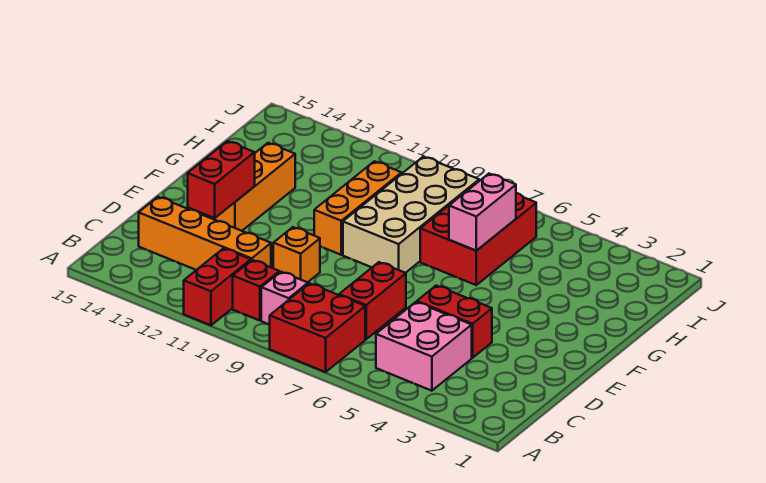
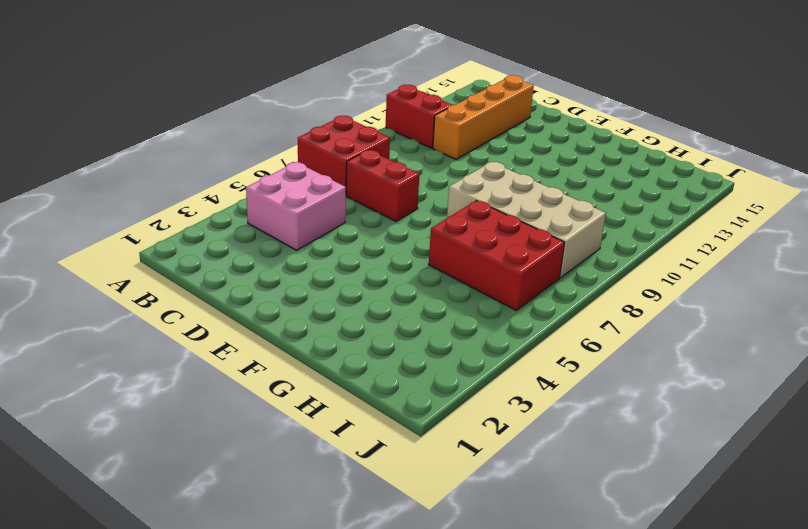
none -> pink brick B9 level 1
none -> red brick B10 level 1
none -> red brick D4:D5 level 1

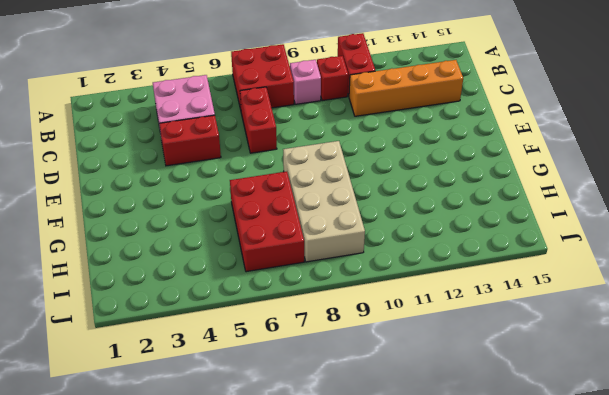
none -> orange brick D10 level 1
none -> orange brick E13:G13 level 1
none -> orange brick F10:H10 level 1

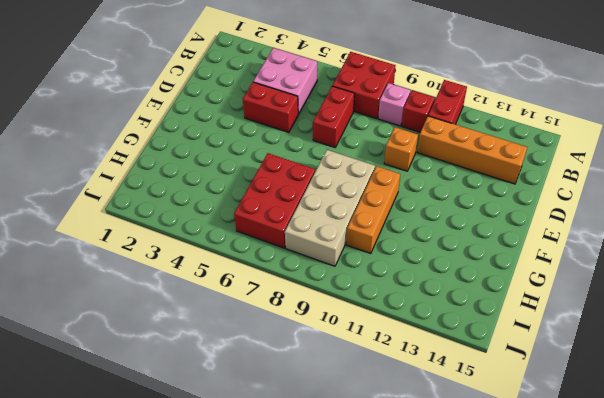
none -> orange brick E13:G13 level 1
none -> red brick D13:E13 level 2
none -> pink brick G6:H6 level 2

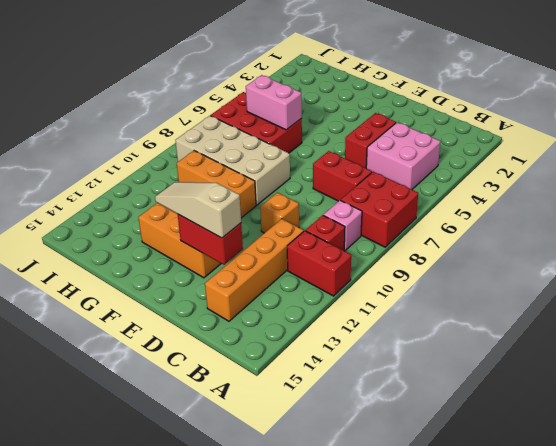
tan slope D13:F13 level 3 top D -> none

